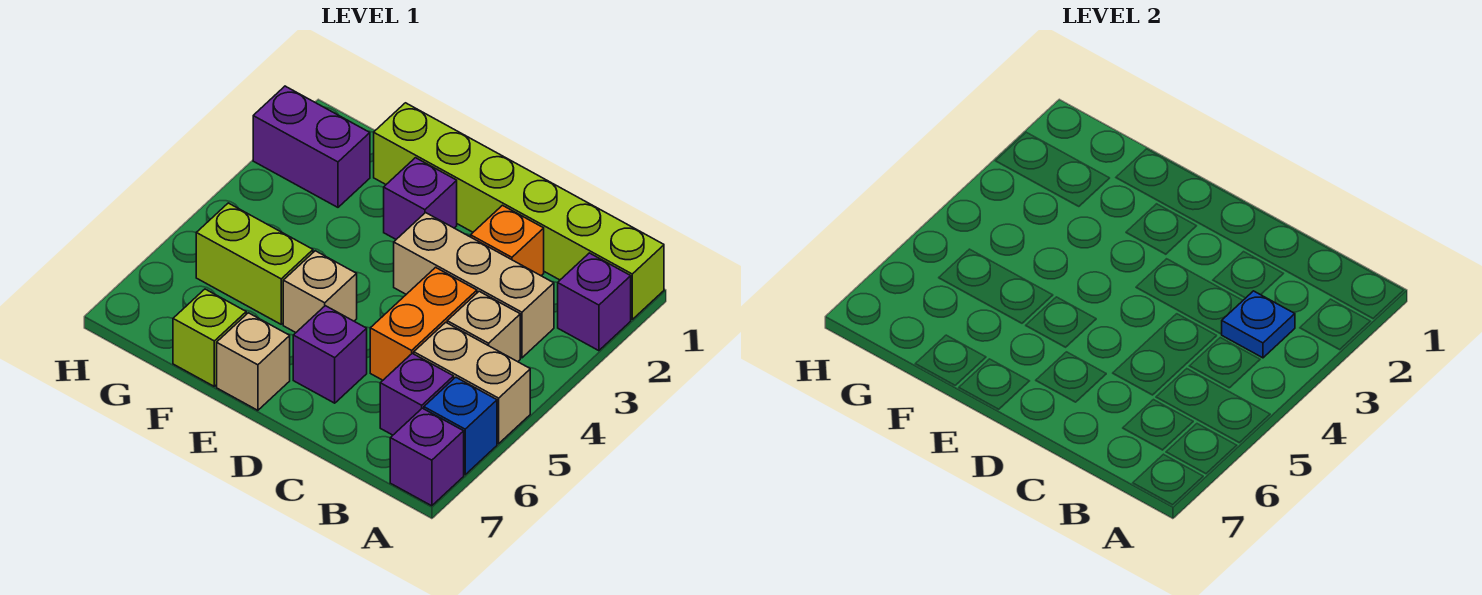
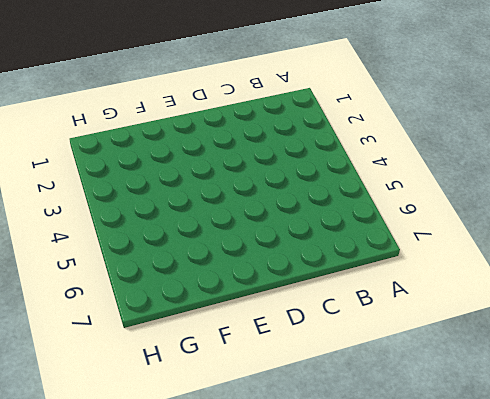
none -> lime brick A1:F1 level 1
none -> purple brick A2 level 1
none -> tan brick A5:B5 level 1

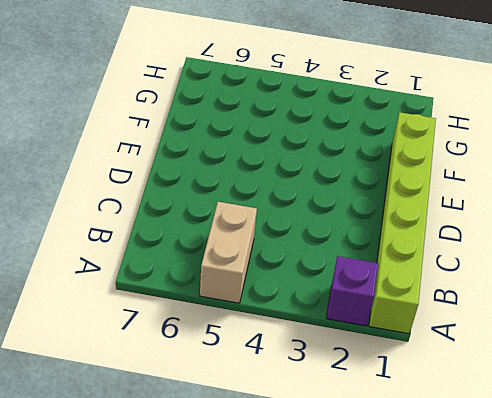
none -> blue brick A6 level 1
none -> purple brick A7 level 1
none -> tan brick B3:D3 level 1

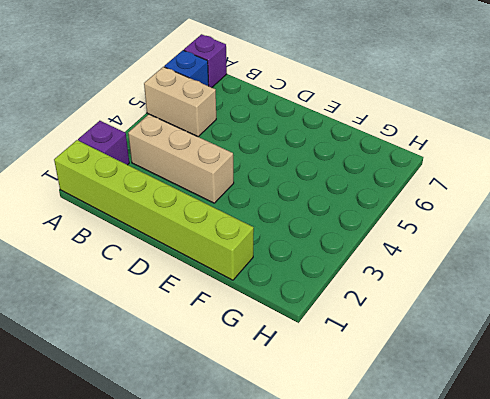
none -> tan brick B4 level 1
none -> purple brick B6 level 1
none -> orange brick C2 level 1

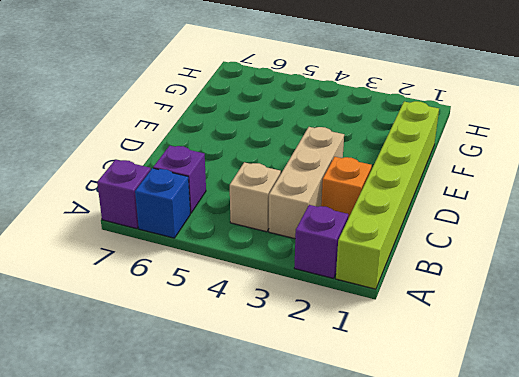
none -> tan brick A5:B5 level 1
none -> orange brick C4:C5 level 1
none -> purple brick D6 level 1

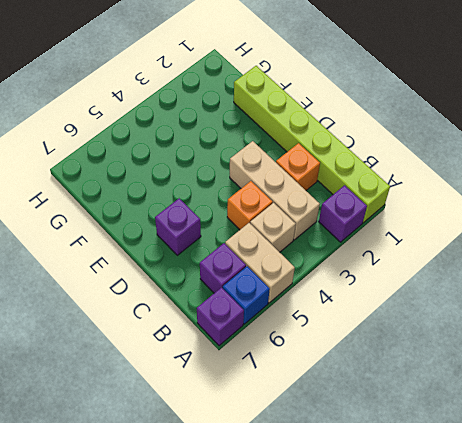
orange brick C4 level 1 -> orange brick C4:C5 level 1
none -> purple brick E2 level 1
none -> tan brick E5 level 1
none -> tan brick E7 level 1

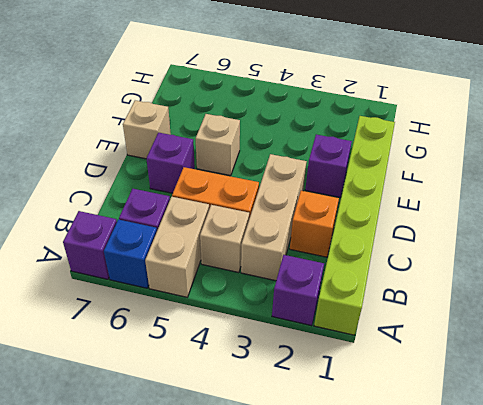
none -> lime brick F5:G5 level 1
none -> lime brick F7 level 1
none -> purple brick G2:H2 level 1

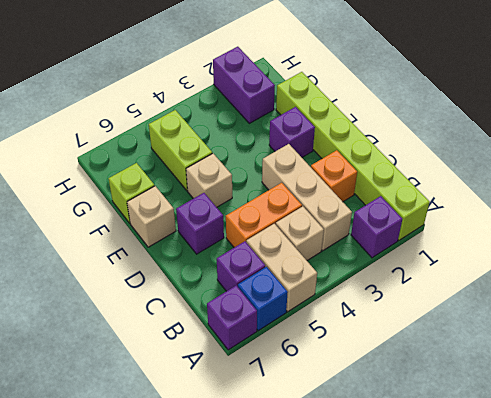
none -> blue plate B3 level 2

